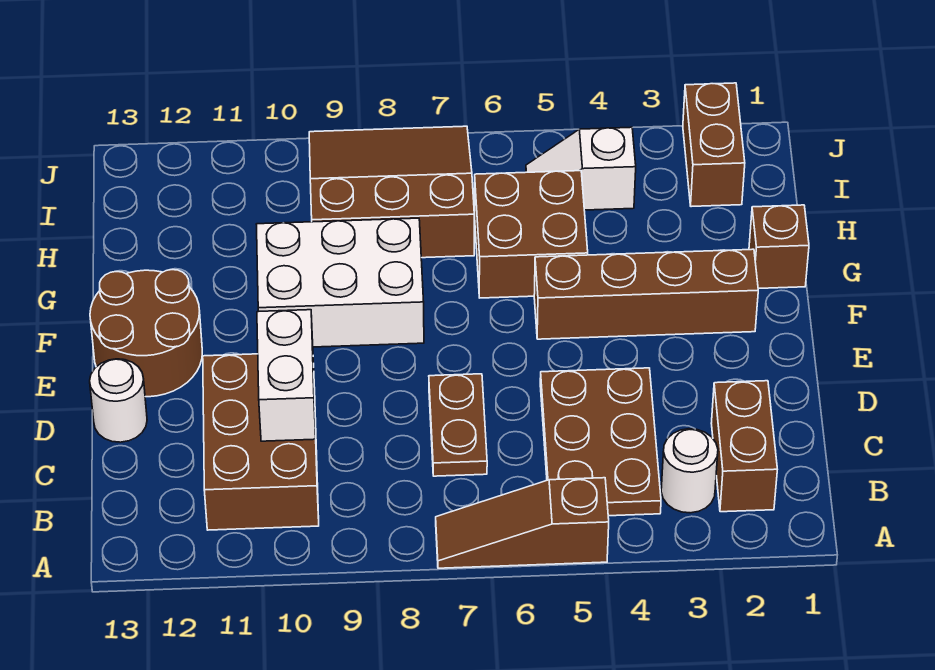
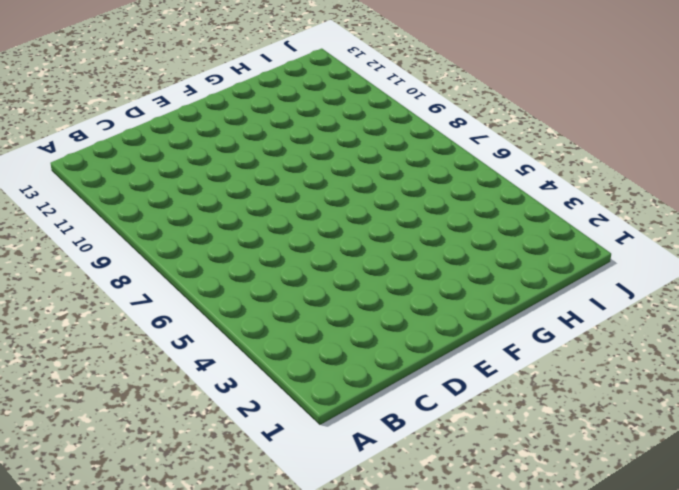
none -> brown slope A5:A7 level 1 top 5
none -> brown brick B2:C2 level 1
none -> white round brick B3 level 1

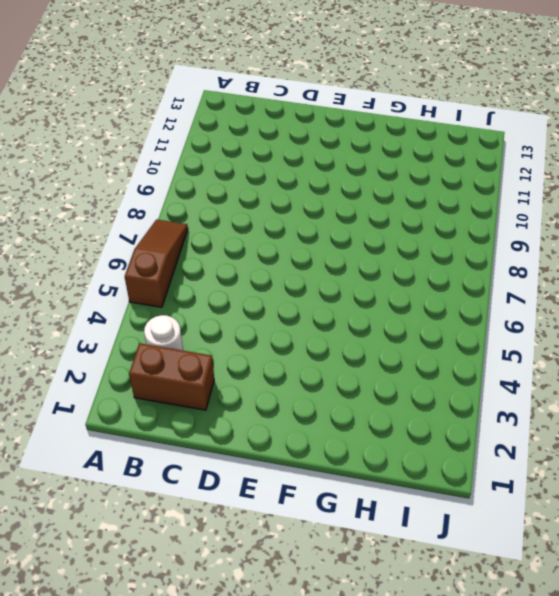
none -> brown plate B4:D5 level 1
none -> brown brick B10:D11 level 1
none -> brown plate C7:D7 level 1

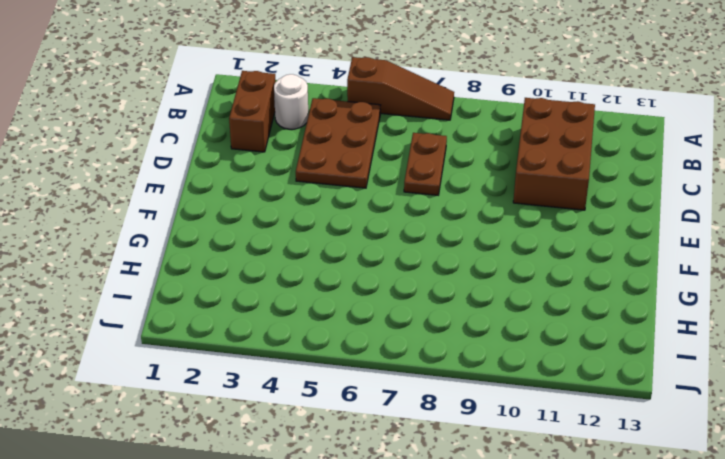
none -> white round brick D13 level 1
none -> brown round brick E12:F13 level 1
none -> brown brick F2:F5 level 1

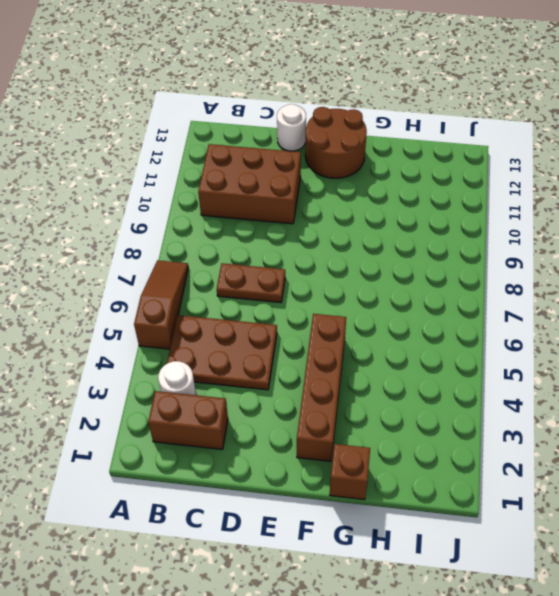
none -> white brick F8:G10 level 1
none -> brown brick G5:H6 level 1
none -> brown slope H7:J9 level 1 top H

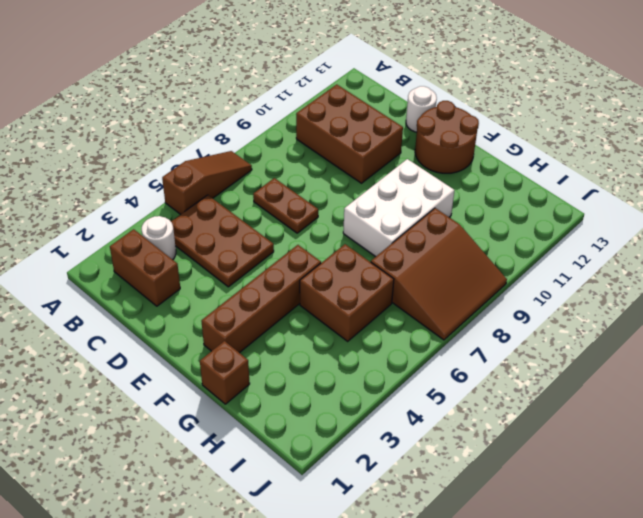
none -> brown brick I2:J2 level 1
none -> white slope I4:I5 level 1 top 4
none -> white brick C10:D10 level 2

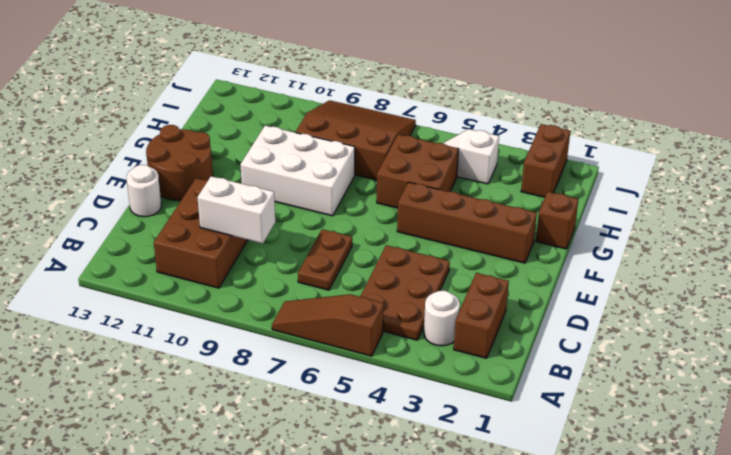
white brick C9:C10 level 2 -> white brick C10:D10 level 2

